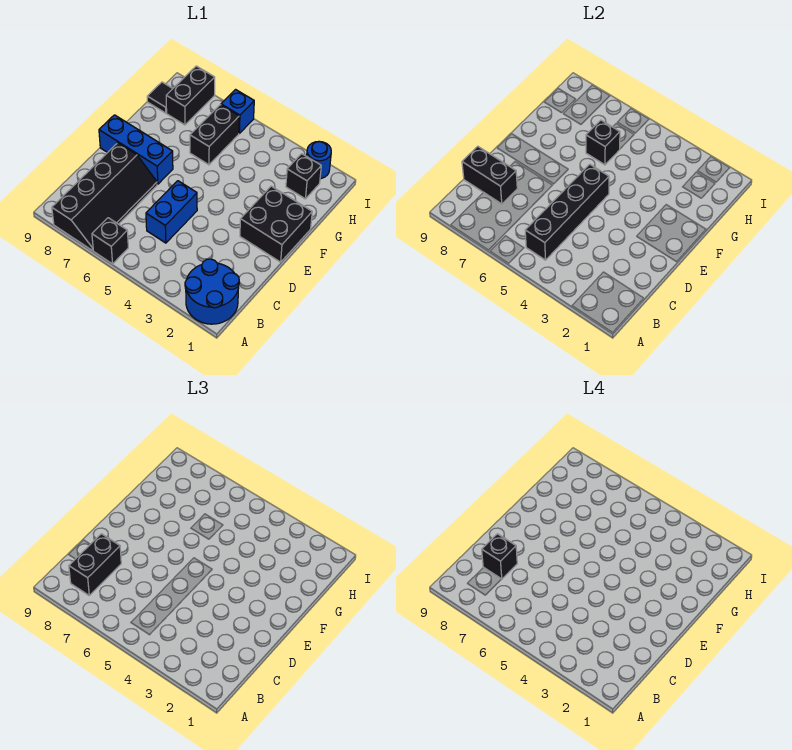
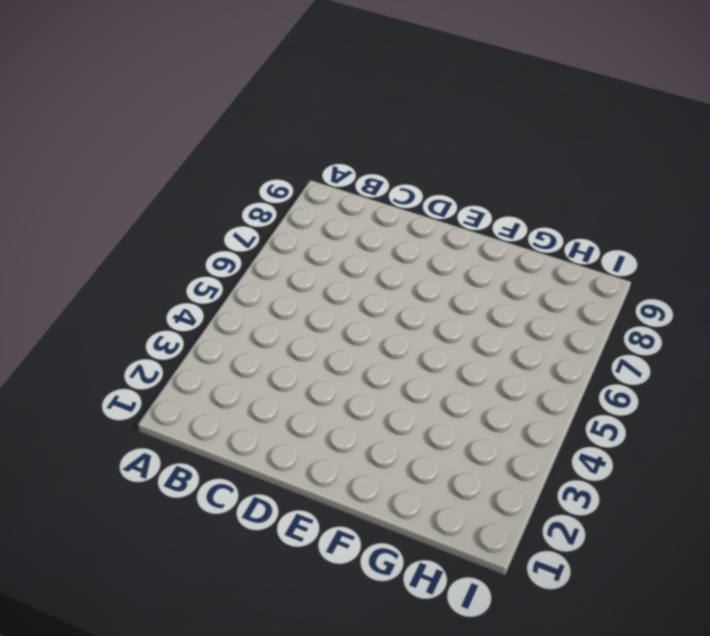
none -> blue round brick A1:B2 level 1
none -> black brick A6 level 1
none -> black slope A7:D8 level 1 top 8

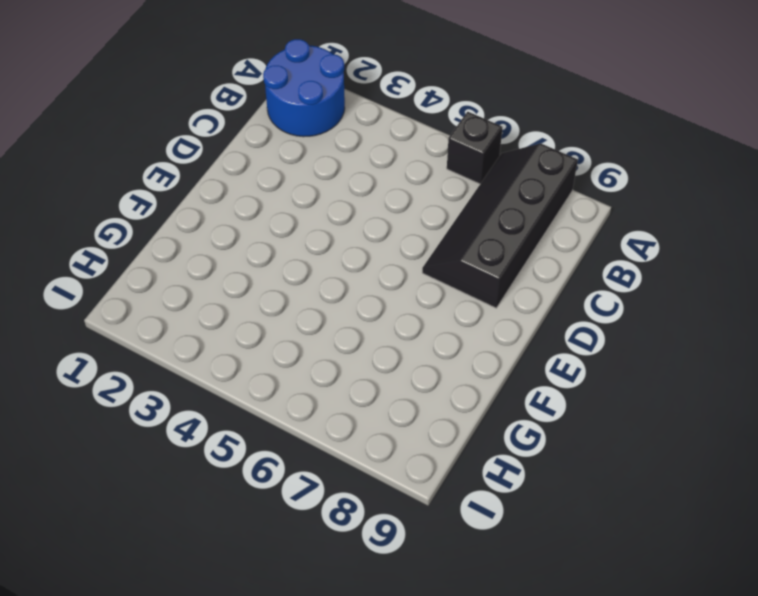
none -> blue brick C5:D5 level 1
none -> black brick E1:F2 level 1
none -> blue brick E7:E9 level 1

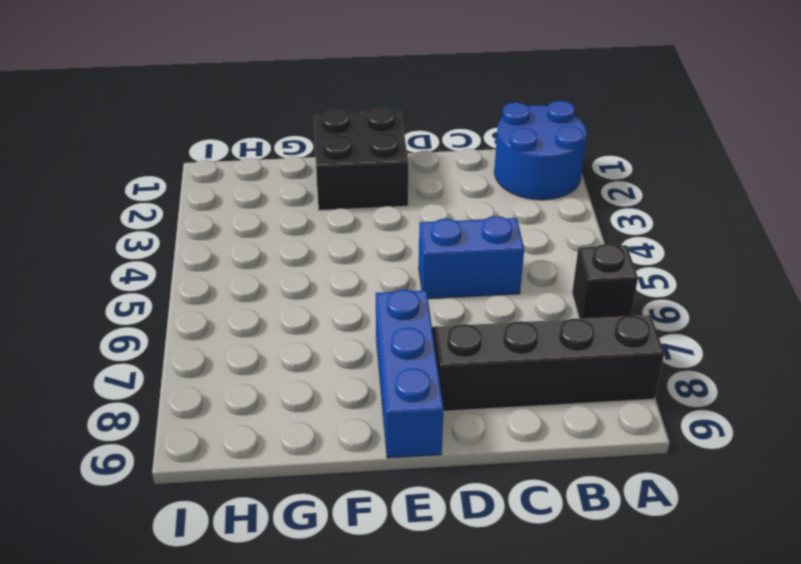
none -> black brick G6:H6 level 1
none -> black brick H2 level 1
none -> black brick H8:I8 level 1

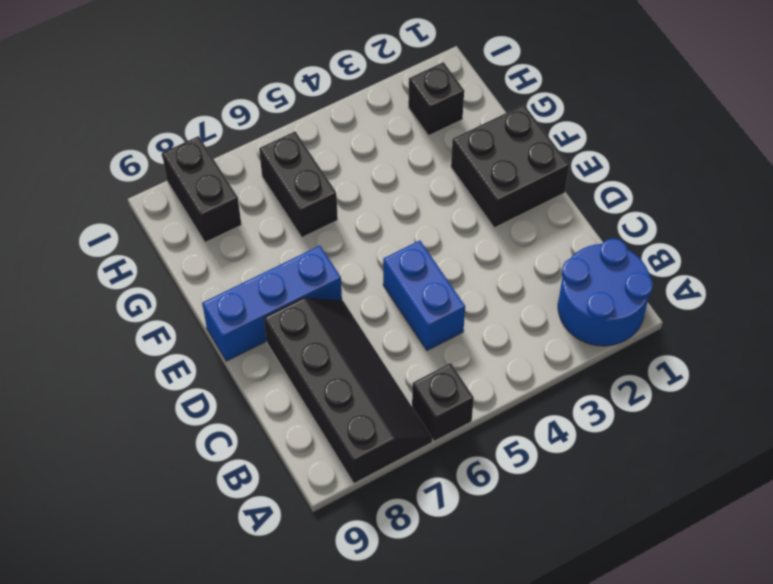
none -> black tile H9 level 1
none -> blue round brick I2 level 1
none -> blue brick I6 level 1

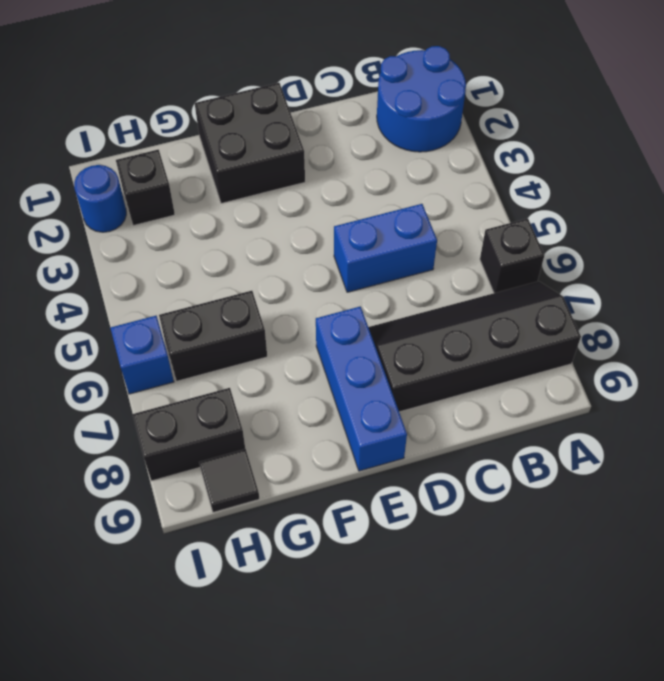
none -> black brick B5:E5 level 2
none -> black brick C8:C9 level 2
none -> black brick G6 level 2

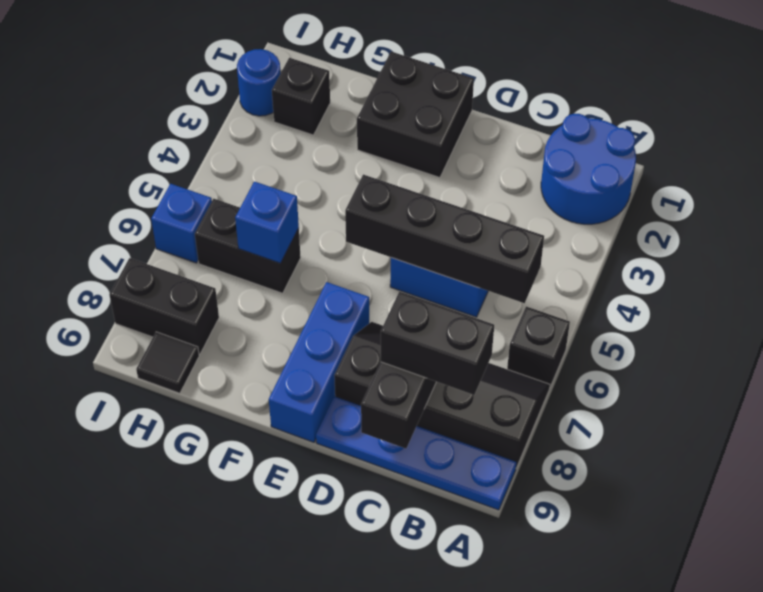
blue plate A9:D9 level 1 -> none
blue brick G6 level 2 -> black brick G6 level 2
none -> black brick C8 level 4

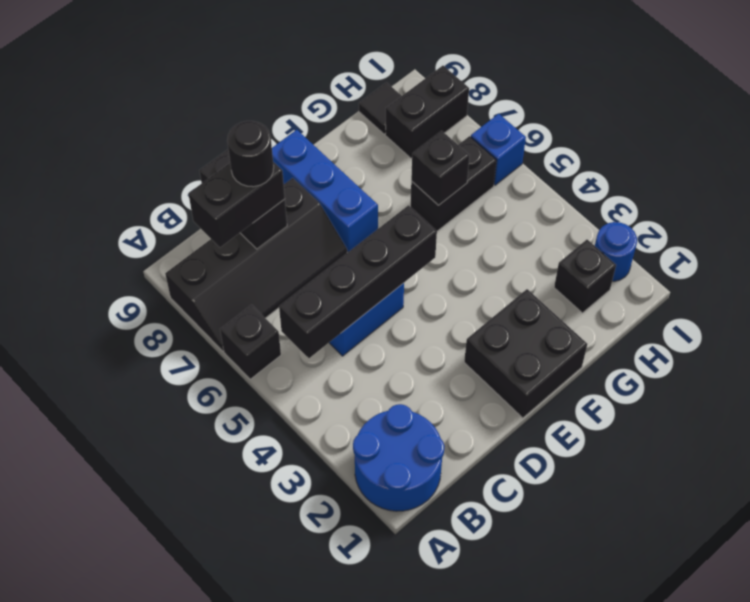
black round brick C8 level 4 -> black brick C8 level 4

